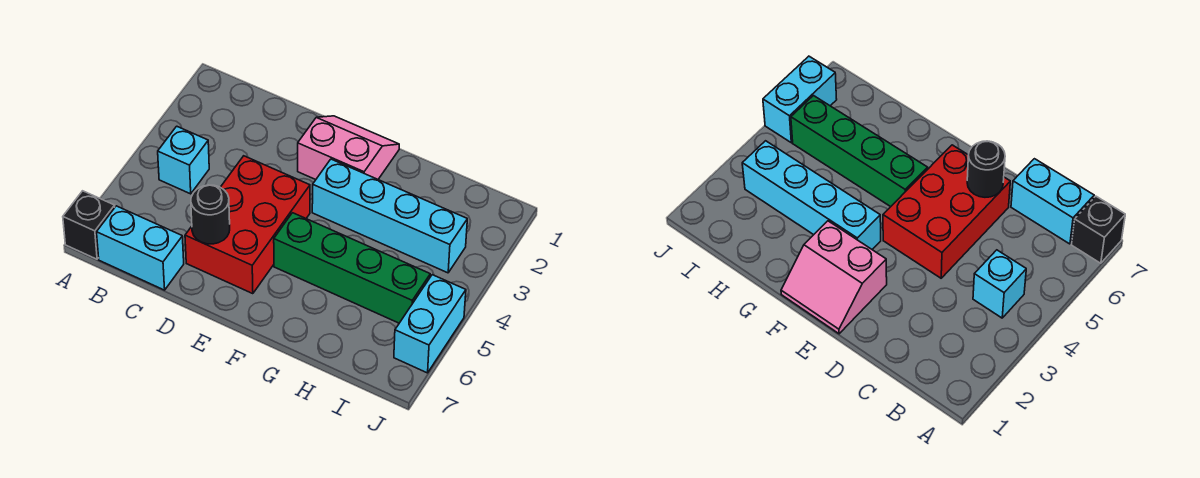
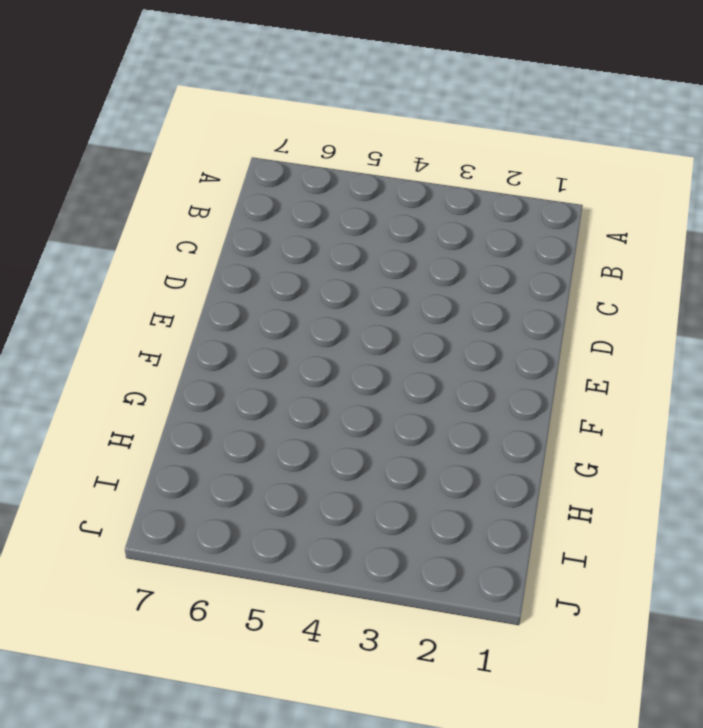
none -> black brick A7 level 1
none -> cyan brick B4 level 1

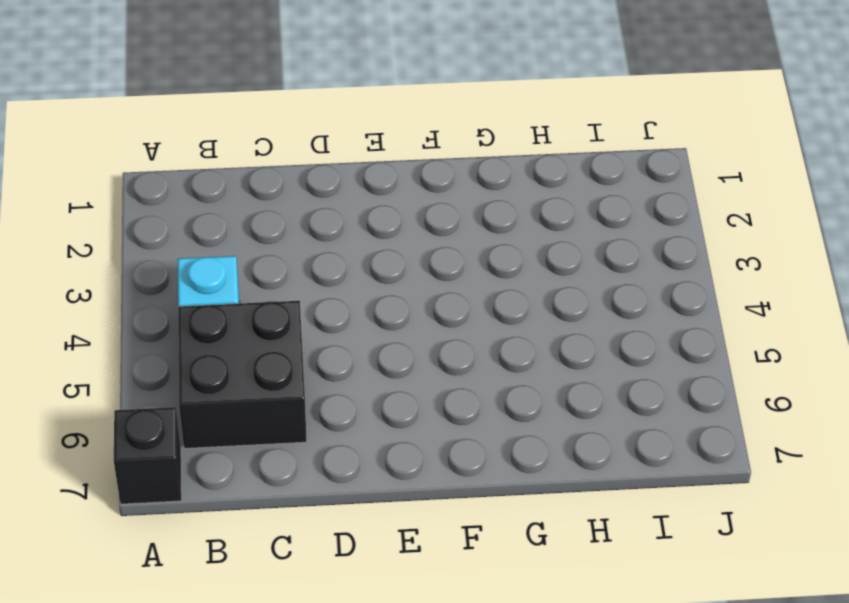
black brick B5:C6 level 1 -> none
none -> cyan brick B7:C7 level 1
none -> red brick D4:E6 level 1

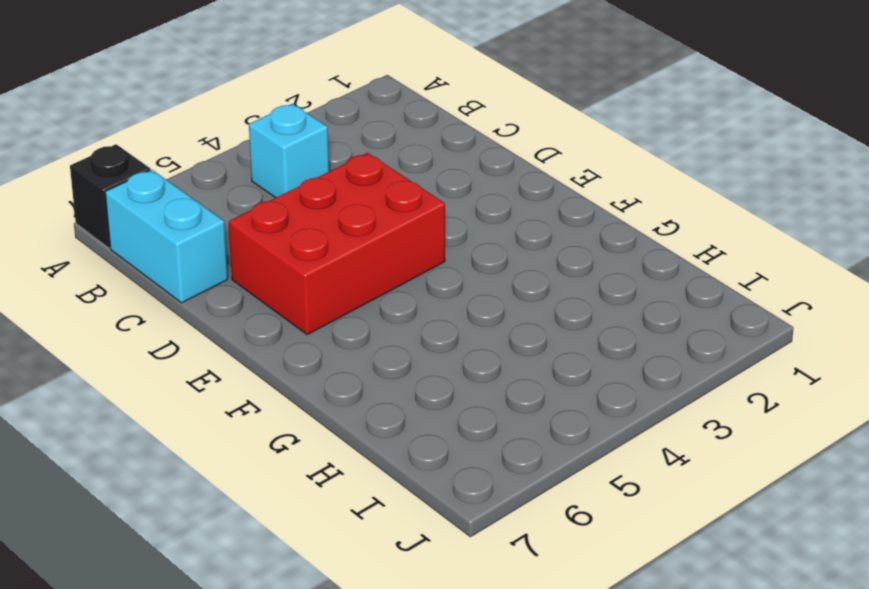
none -> pink slope E1:F2 level 1 top 2
none -> cyan brick F3:I3 level 1

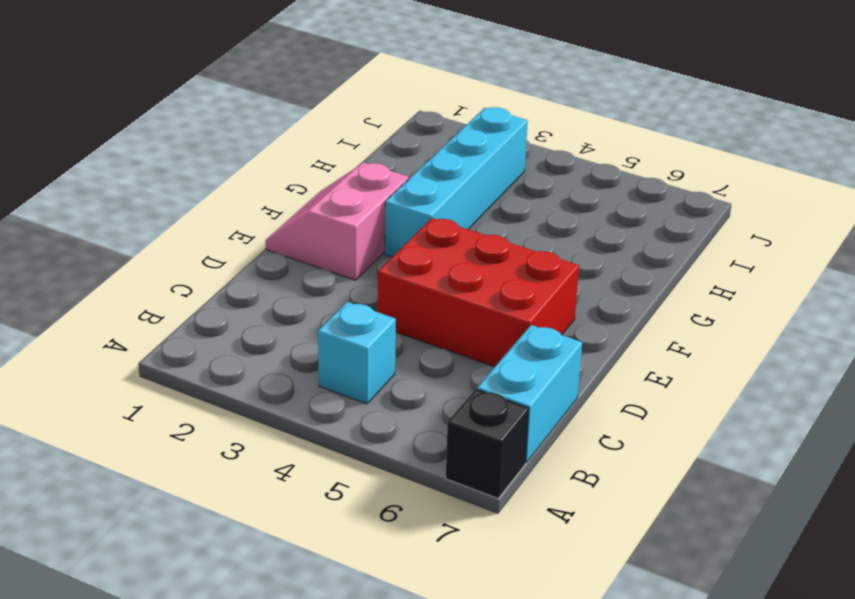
none -> green brick F5:I5 level 1
none -> cyan brick J5:J6 level 1

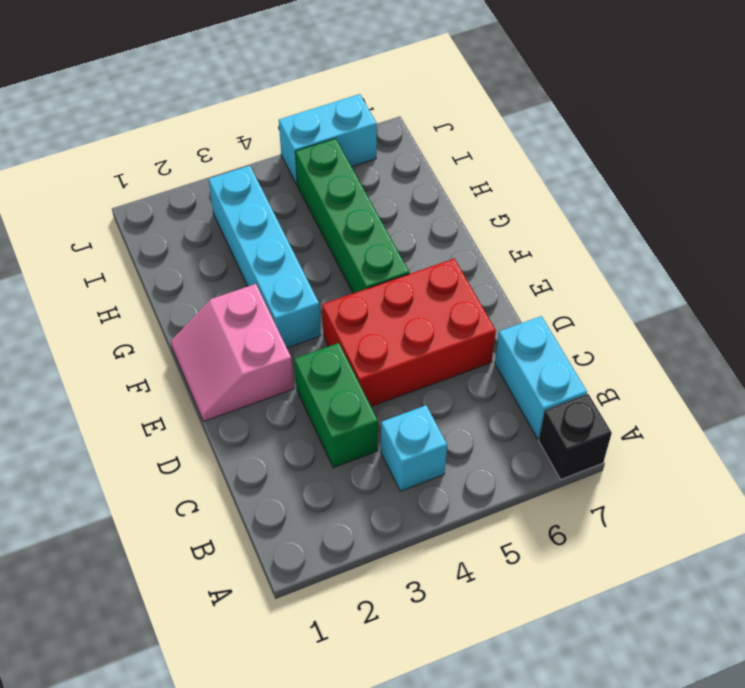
green brick C3:D3 level 1 -> none
none -> black round brick D6 level 2

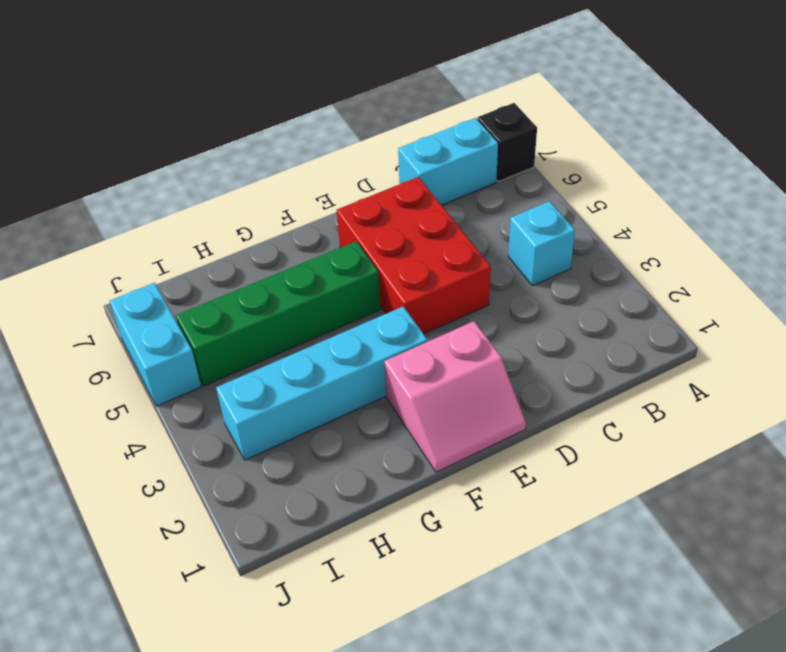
none -> black round brick D6 level 2

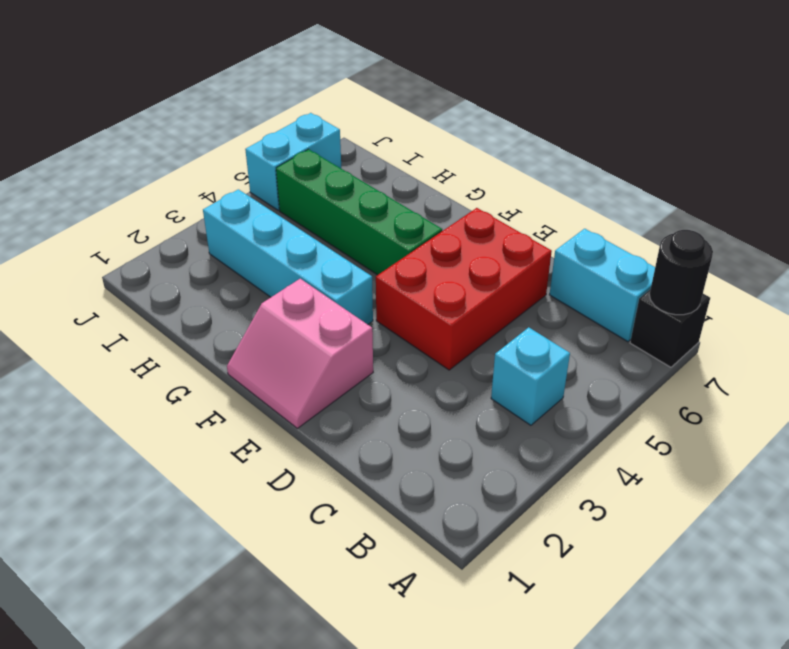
black round brick A7 level 2 -> black round brick D6 level 2

